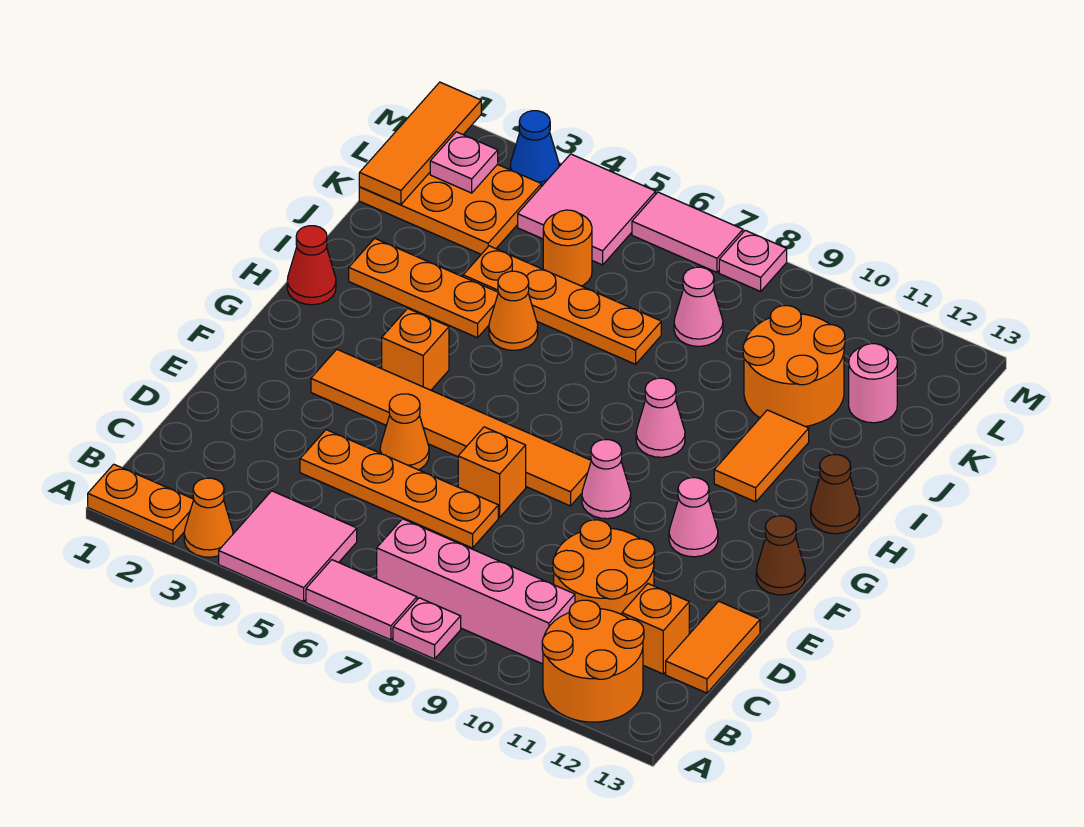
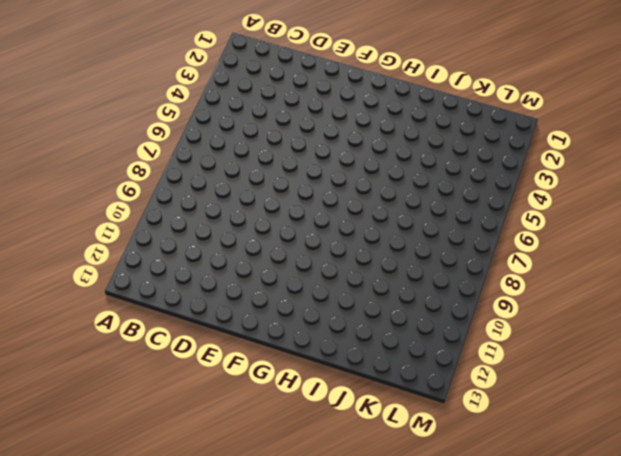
none -> orange plate A1:A2 level 1
none -> orange cone A3 level 1
none -> pink tile A4:B5 level 1
none -> pink tile A6:A7 level 1

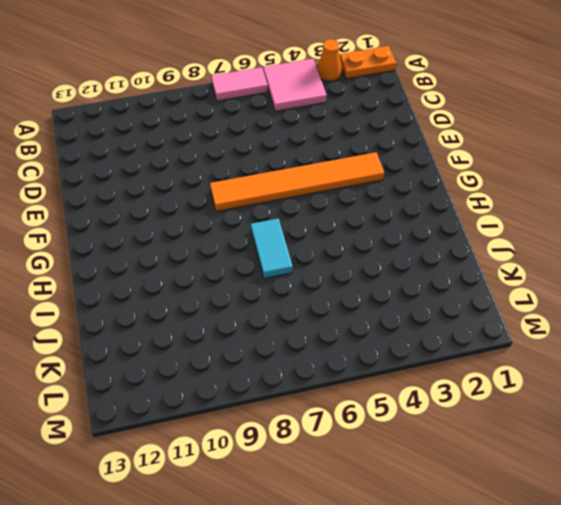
cyan tile H7:I7 level 1 -> none
none -> pink plate A8 level 1
none -> orange round brick A11:B12 level 1
none -> pink brick B7:B10 level 1
none -> orange round brick C10:D11 level 1

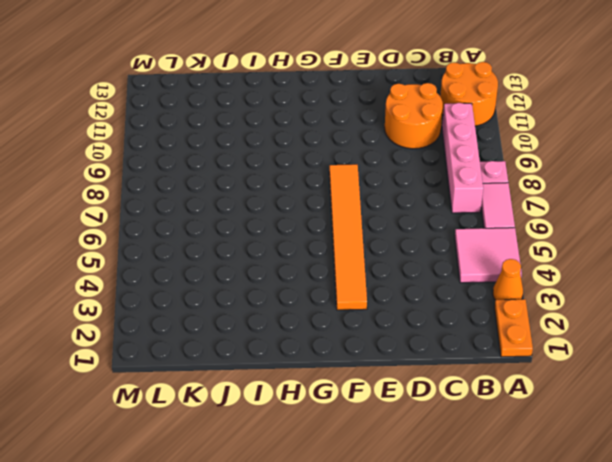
none -> orange brick C12 level 1
none -> orange tile C13:D13 level 1
none -> orange plate D4:D7 level 1
none -> orange cone E5 level 1

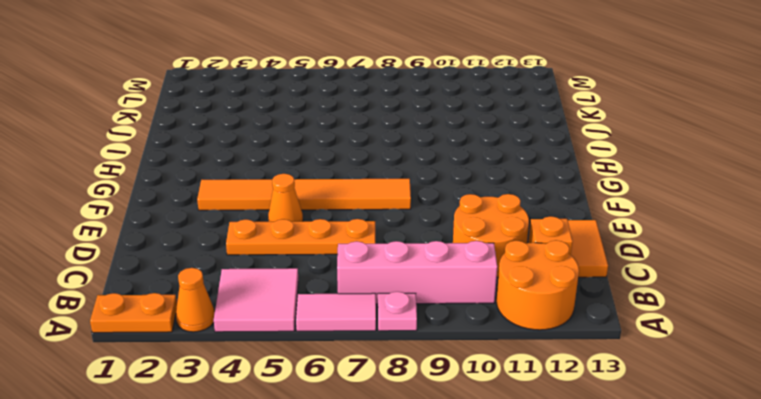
none -> orange brick E7 level 1
none -> pink cone F9 level 1
none -> pink cone F11 level 1
none -> brown cone F13 level 1

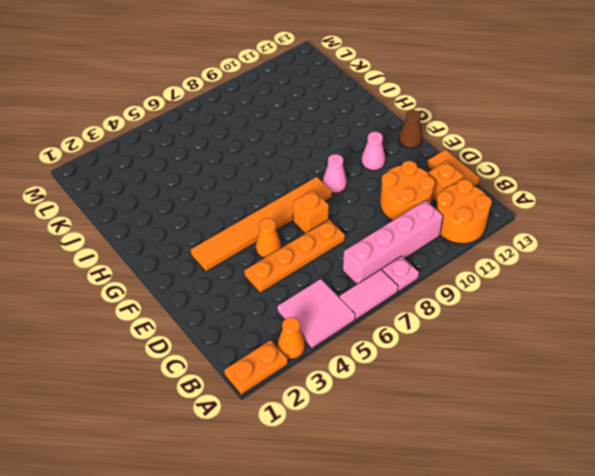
none -> orange brick G4 level 1
none -> red cone H1 level 1
none -> pink cone H9 level 1
none -> orange tile H11:I11 level 1

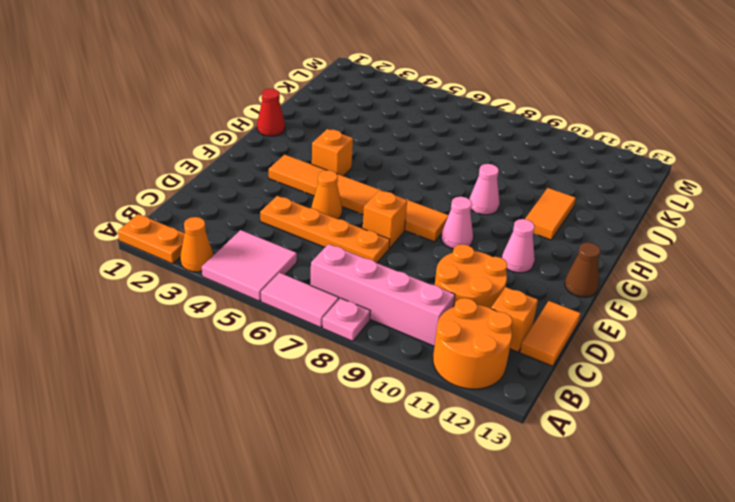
none -> brown cone H13 level 1
none -> orange plate I2:I4 level 1
none -> orange cone I5 level 1
none -> orange plate J4:J7 level 1

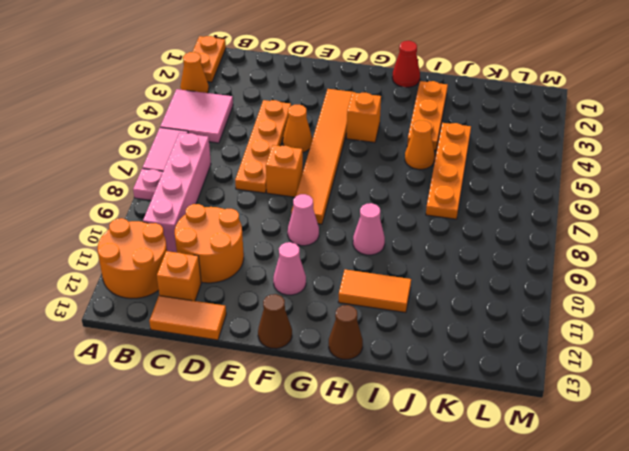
none -> orange round brick J10:K11 level 1
none -> orange plate K1:L3 level 1
none -> orange round brick K5 level 1
none -> pink cone K8 level 1

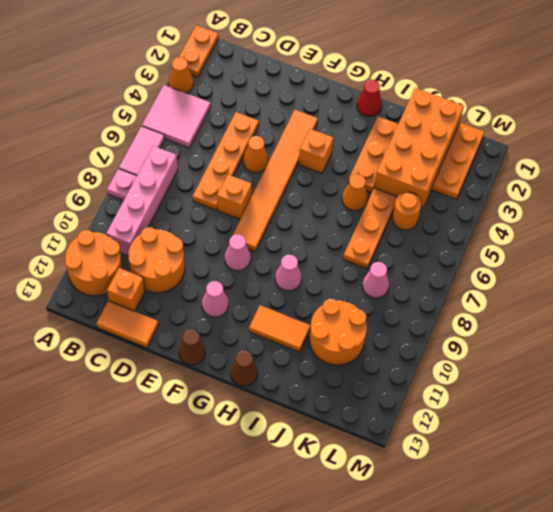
orange brick J1:K4 level 2 -> orange tile K1:M1 level 2
none -> pink round brick K12 level 1
none -> pink tile L4:M5 level 1
none -> blue cone M3 level 1
none -> pink tile M6:M7 level 1

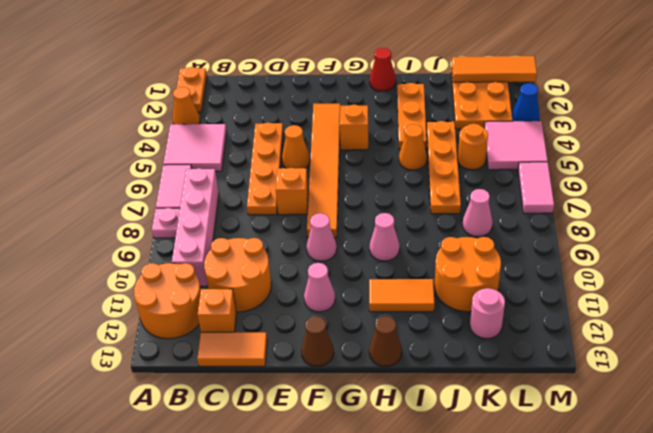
none -> pink plate M8 level 1
none -> pink plate L2 level 2

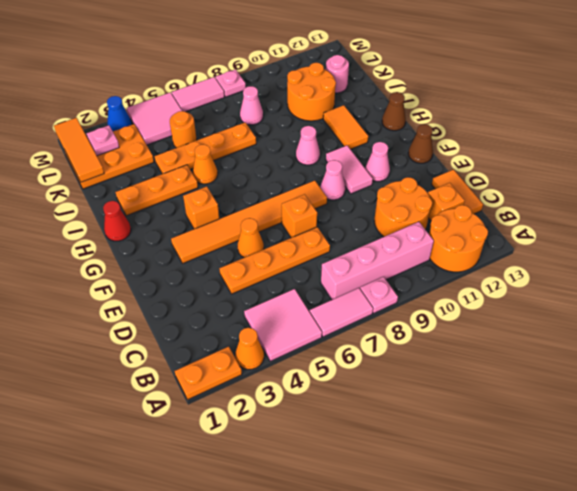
pink tile F10:G10 level 1 -> none

